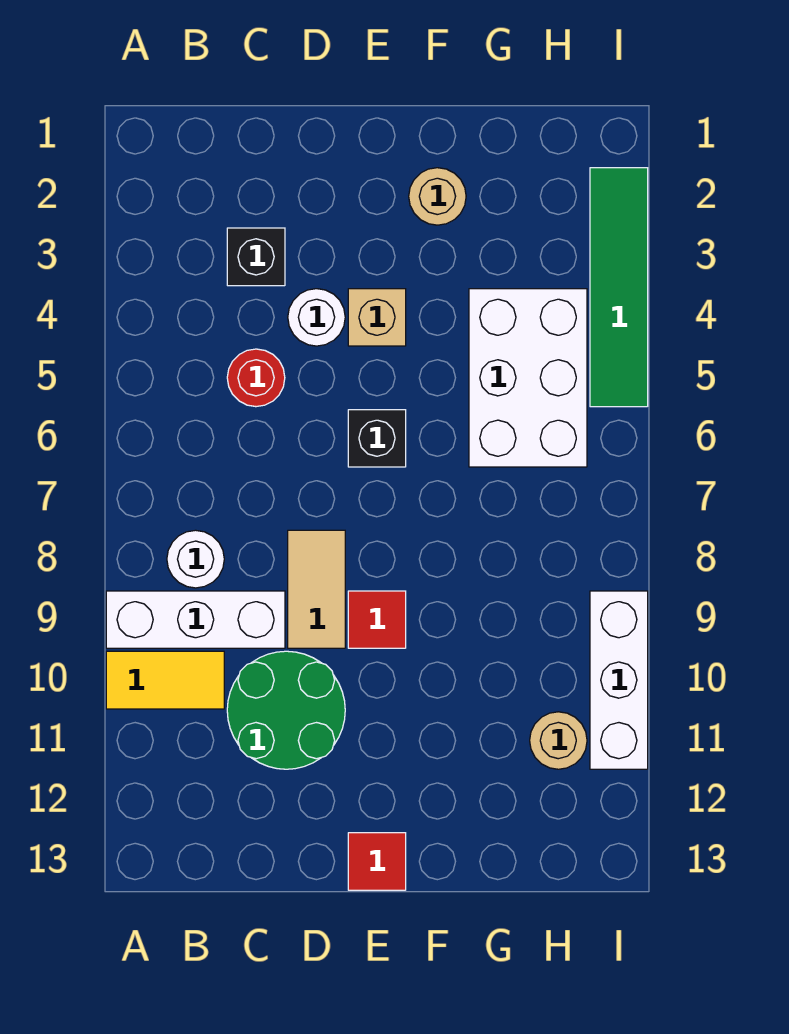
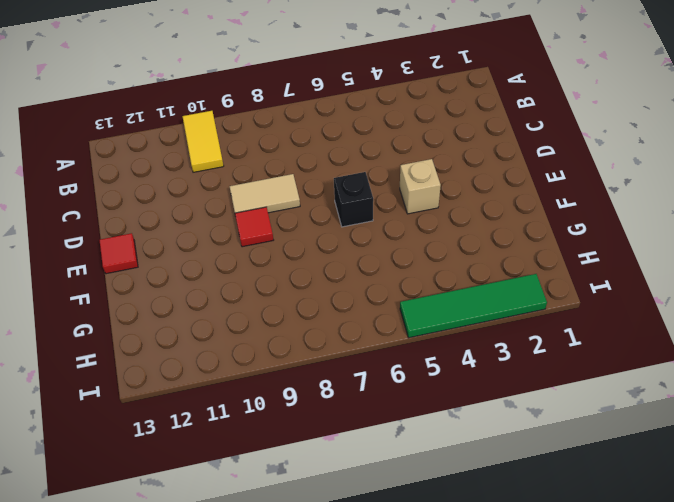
none -> white brick A9:C9 level 1
none -> white round brick B8 level 1
none -> black brick C3 level 1

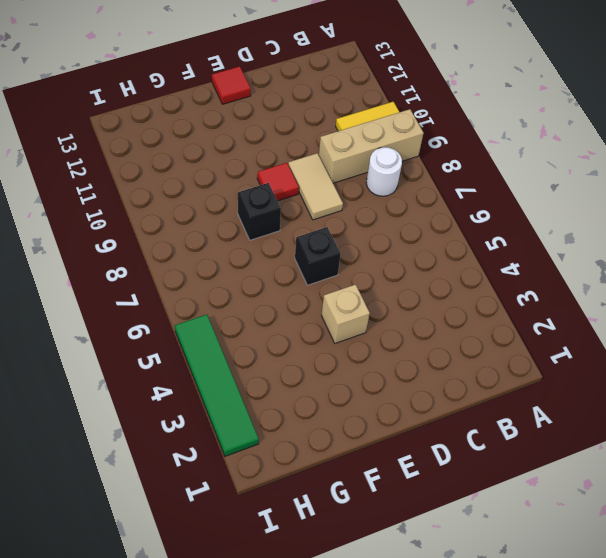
tan brick A9:C9 level 1 -> white brick A9:C9 level 1
black brick F8 level 1 -> black brick C3 level 1
none -> red round brick C5 level 1
none -> green round brick C10:D11 level 1
none -> white round brick D4 level 1

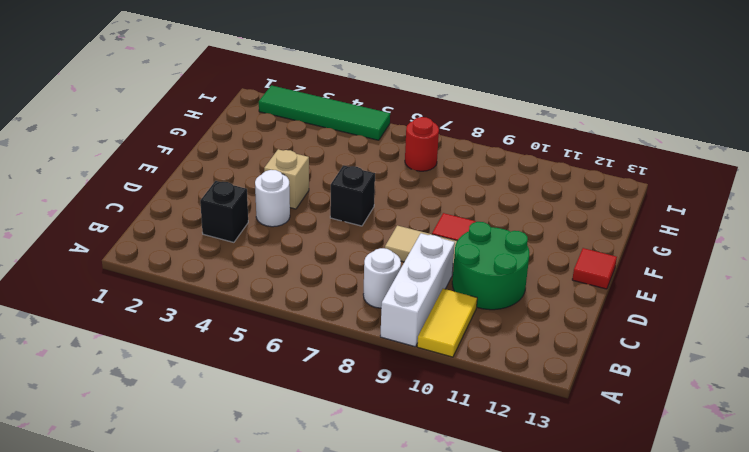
red round brick H7 level 1 -> red round brick C5 level 1
none -> tan round brick F2 level 1
none -> white brick G4:H6 level 1
none -> tan round brick H11 level 1

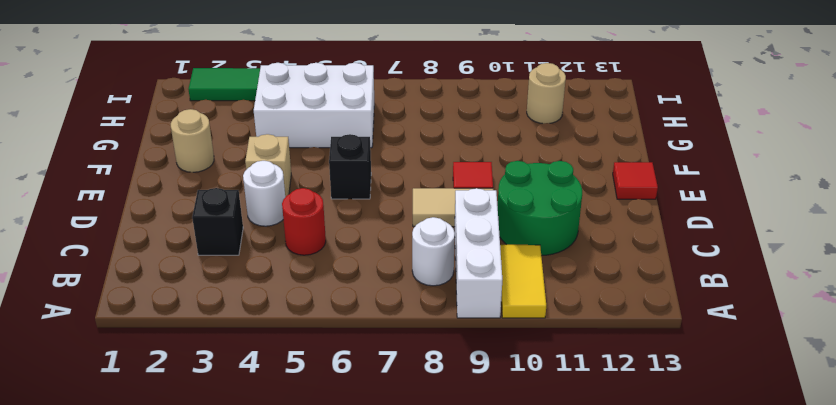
none -> white brick I9:I11 level 1

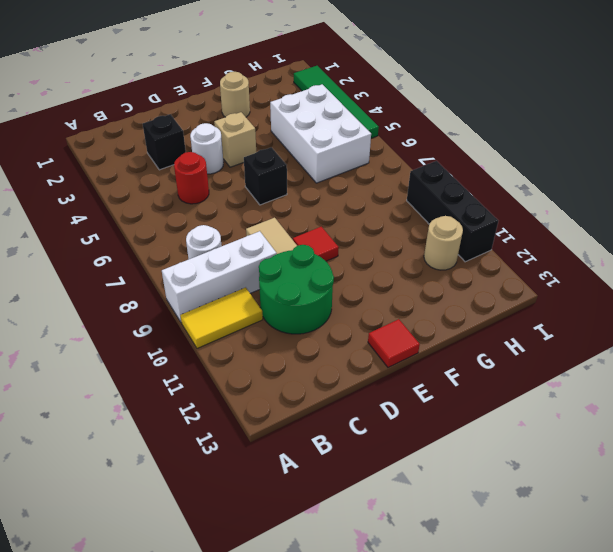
black brick I9:I11 level 1 -> white brick I9:I11 level 1

